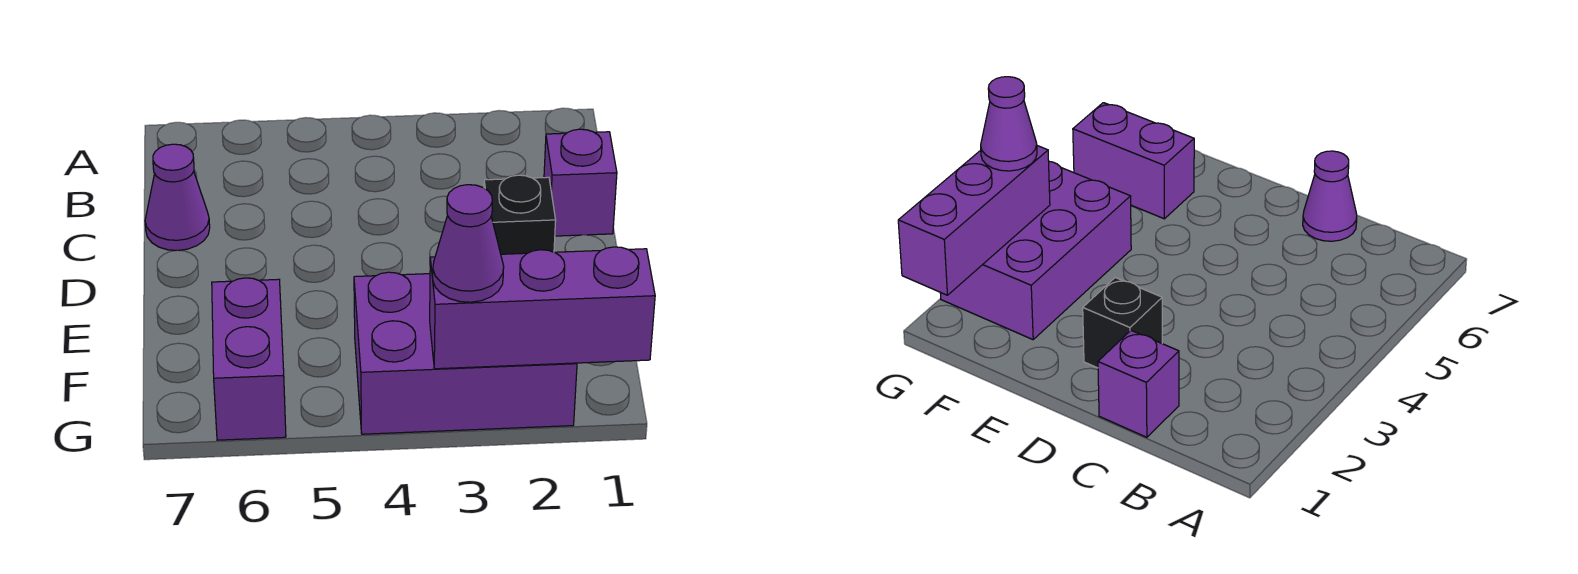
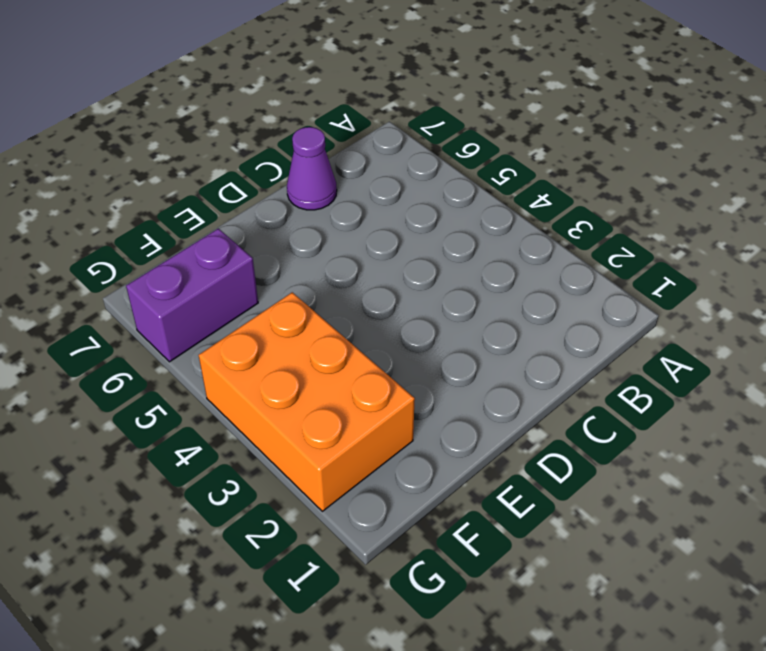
orange brick F2:G4 level 1 -> purple brick F2:G4 level 1
none -> purple brick C1 level 1
none -> black brick D2 level 1

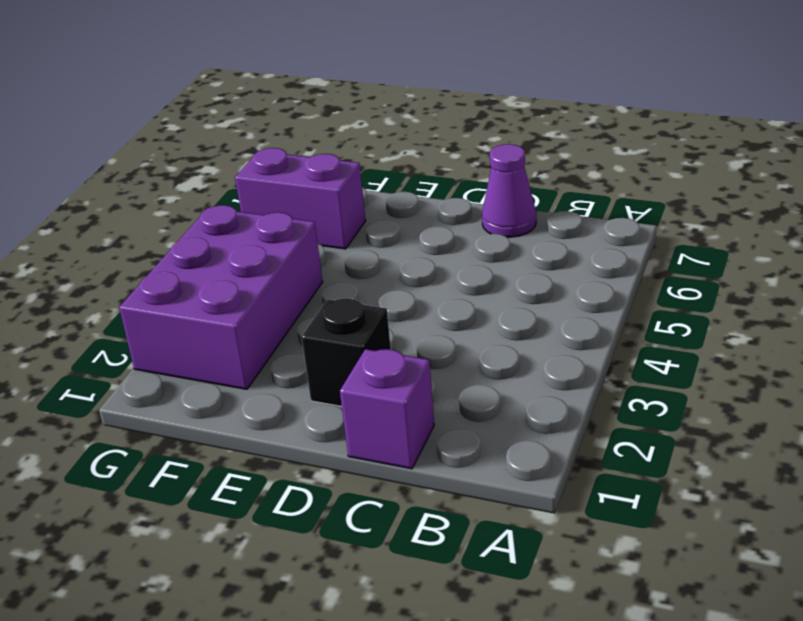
none -> purple brick G1:G3 level 2
none -> purple cone G3 level 3

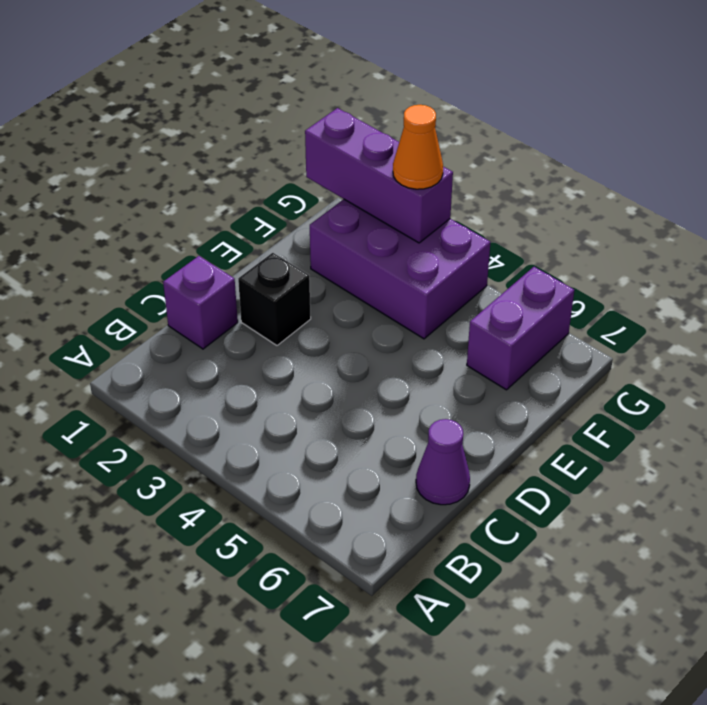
orange cone G3 level 3 -> purple cone G3 level 3

